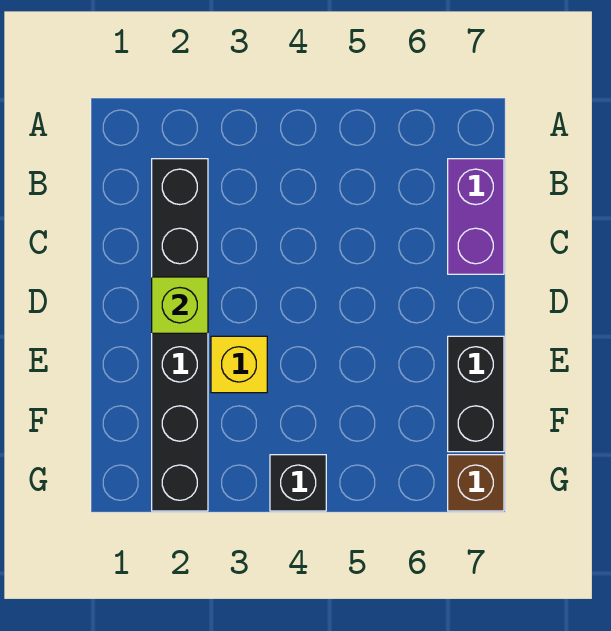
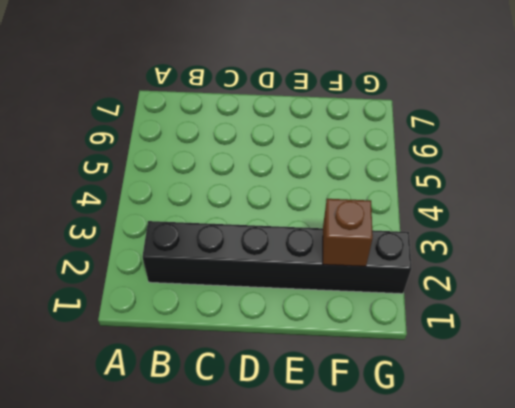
brown brick F2 level 2 -> brown brick G7 level 1
none -> purple brick B7:C7 level 1
none -> yellow brick E3 level 1

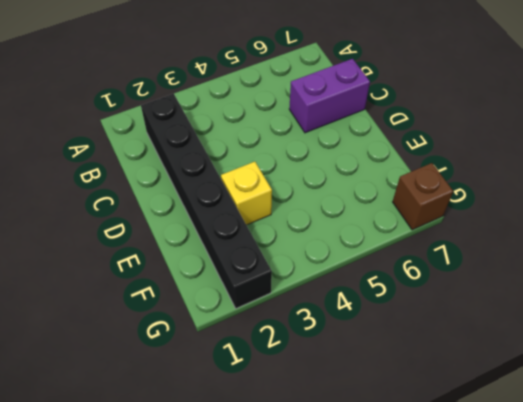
purple brick C6:C7 level 1 -> purple brick B7:C7 level 1
none -> black brick E7:F7 level 1
none -> black brick G4 level 1

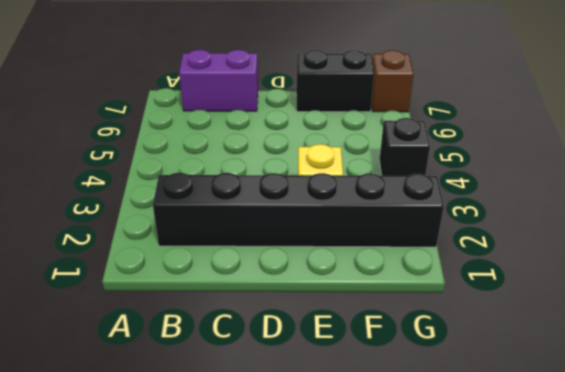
none -> lime brick D2 level 2

